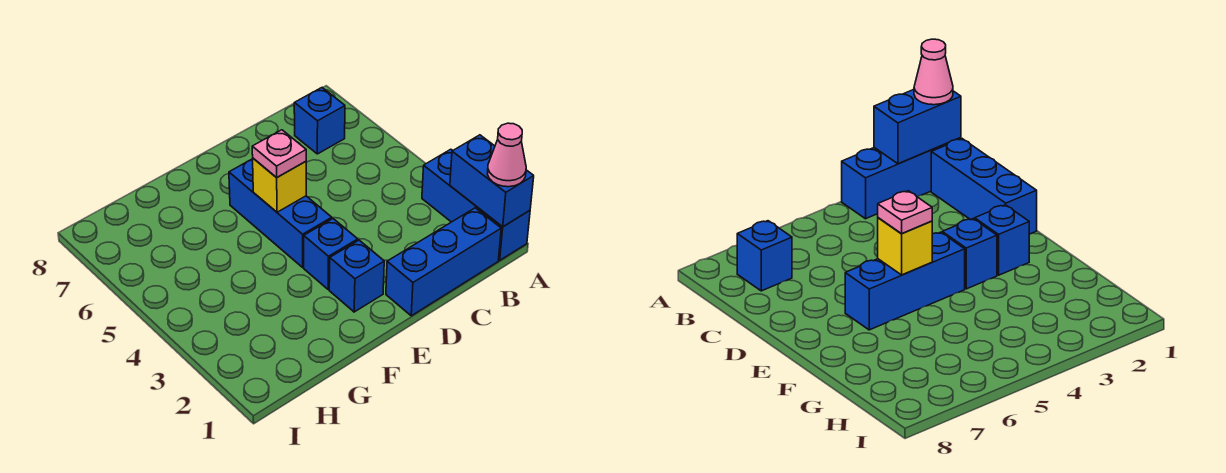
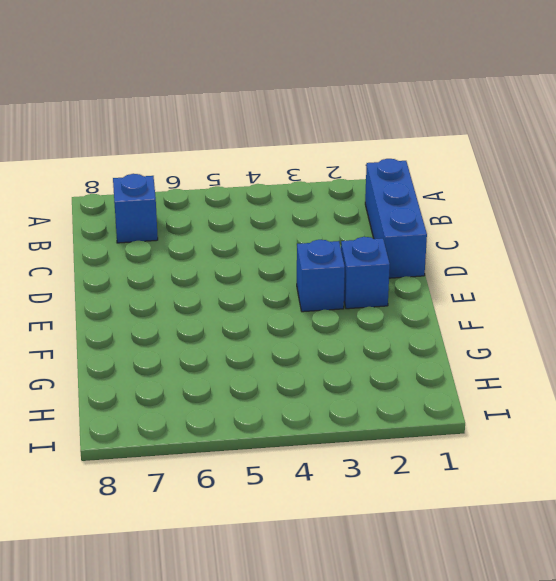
none -> blue brick A1:A3 level 1
none -> blue brick E4:E6 level 1

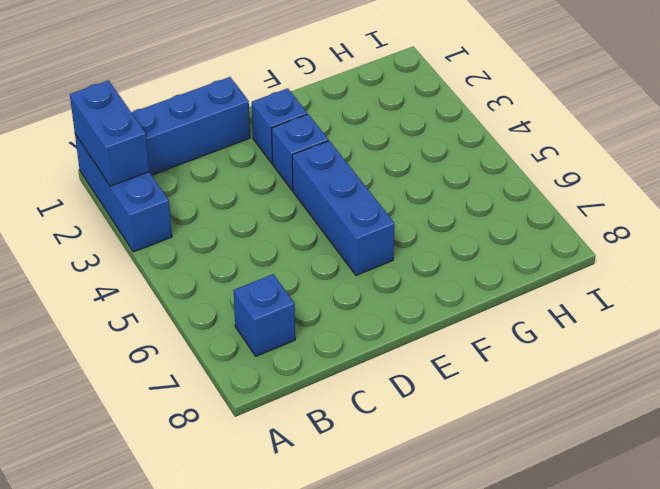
none -> yellow brick E5 level 2
none -> pink cone A1 level 3

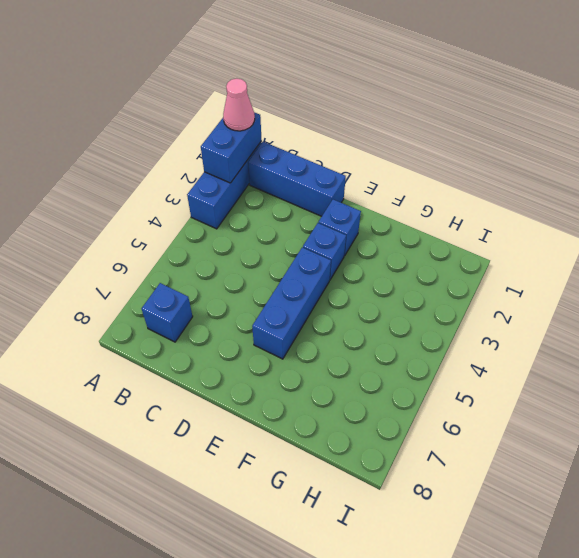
none -> yellow brick E5 level 2
none -> pink plate E5 level 3

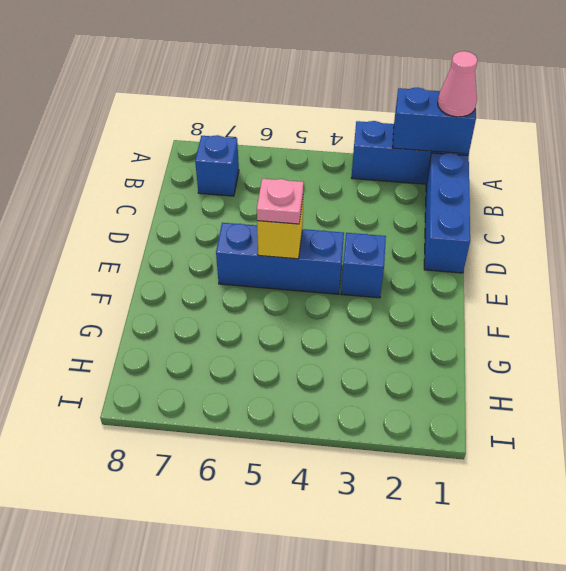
none -> blue brick E2 level 1

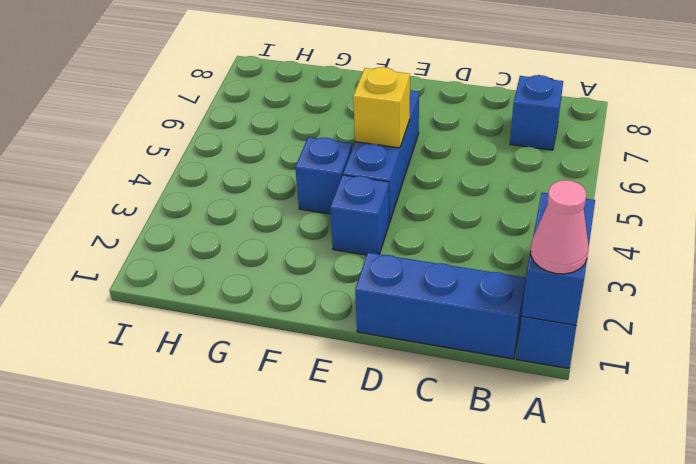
blue brick F4 level 1 -> blue brick E2 level 1
none -> pink plate E5 level 3

